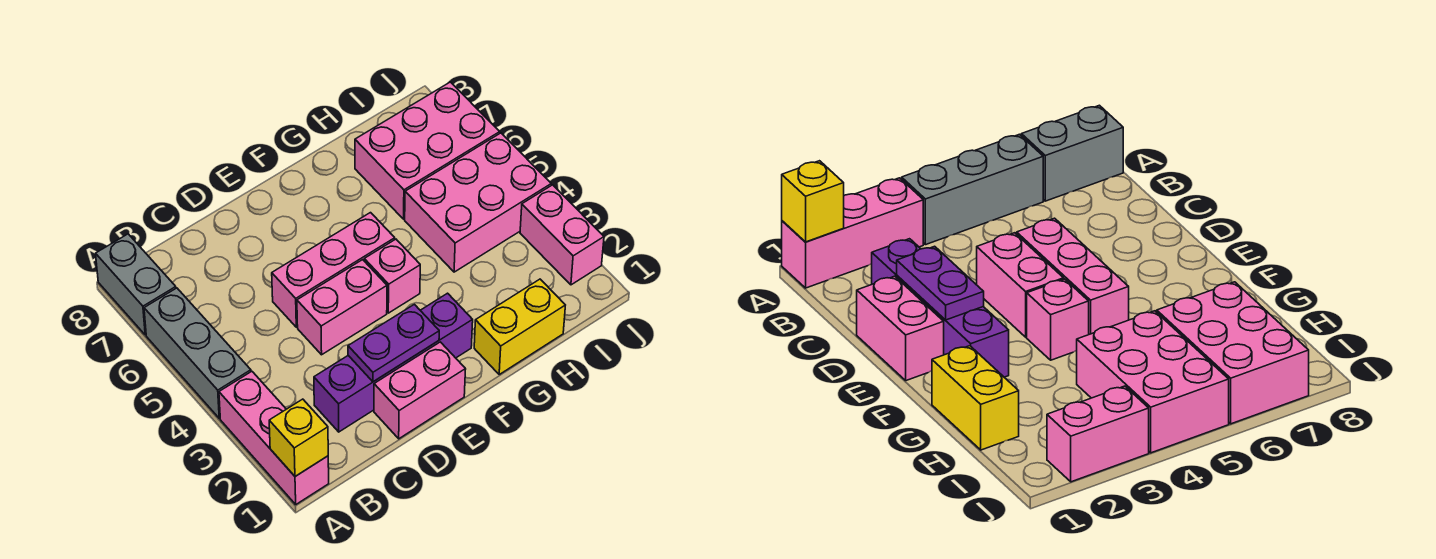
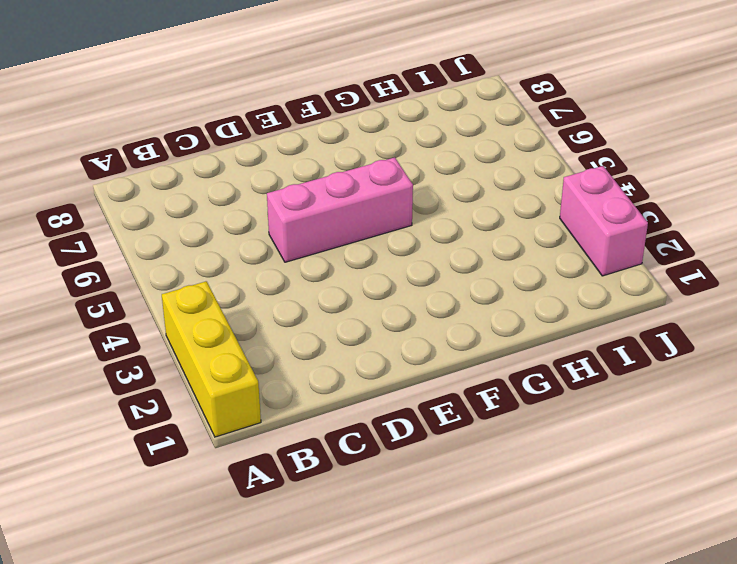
yellow brick A1:A3 level 1 -> pink brick A1:A3 level 1
none -> grey brick A4:A6 level 1
none -> grey brick A7:A8 level 1
none -> purple brick C2:F2 level 1

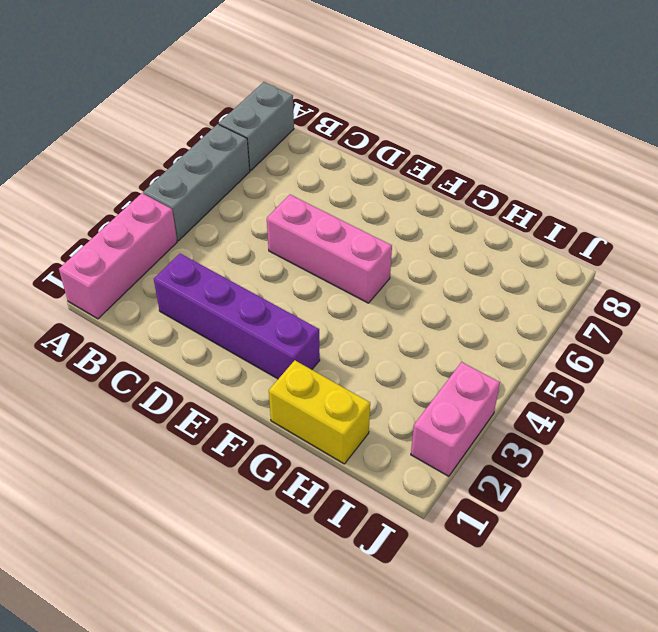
none -> pink brick D1:E1 level 1
none -> pink brick D4:E4 level 1
none -> pink brick F4 level 1

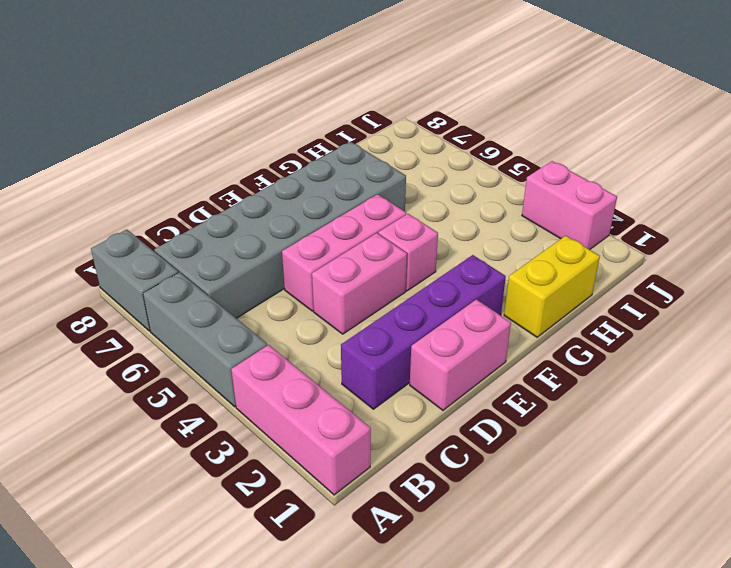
grey brick B6:G7 level 1 -> none
none -> pink brick H4:J5 level 1
none -> pink brick H6:J7 level 1
none -> yellow brick A1 level 2

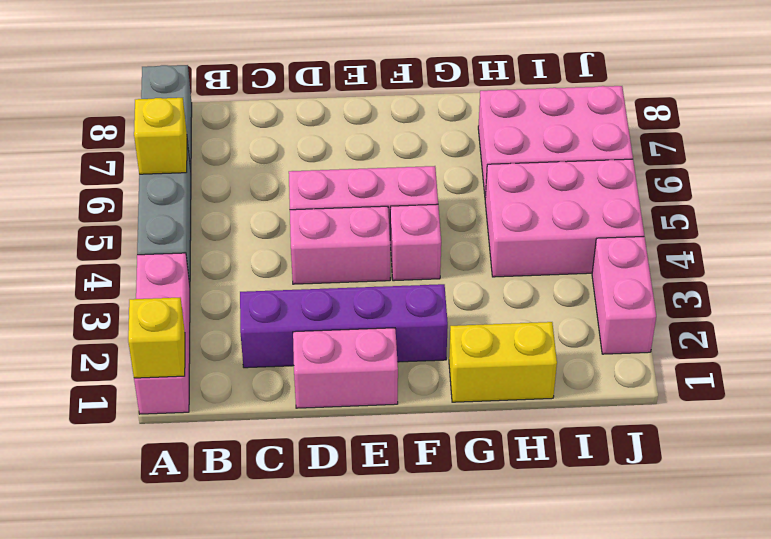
yellow brick A6 level 2 -> none
none -> purple plate D2:E2 level 2

